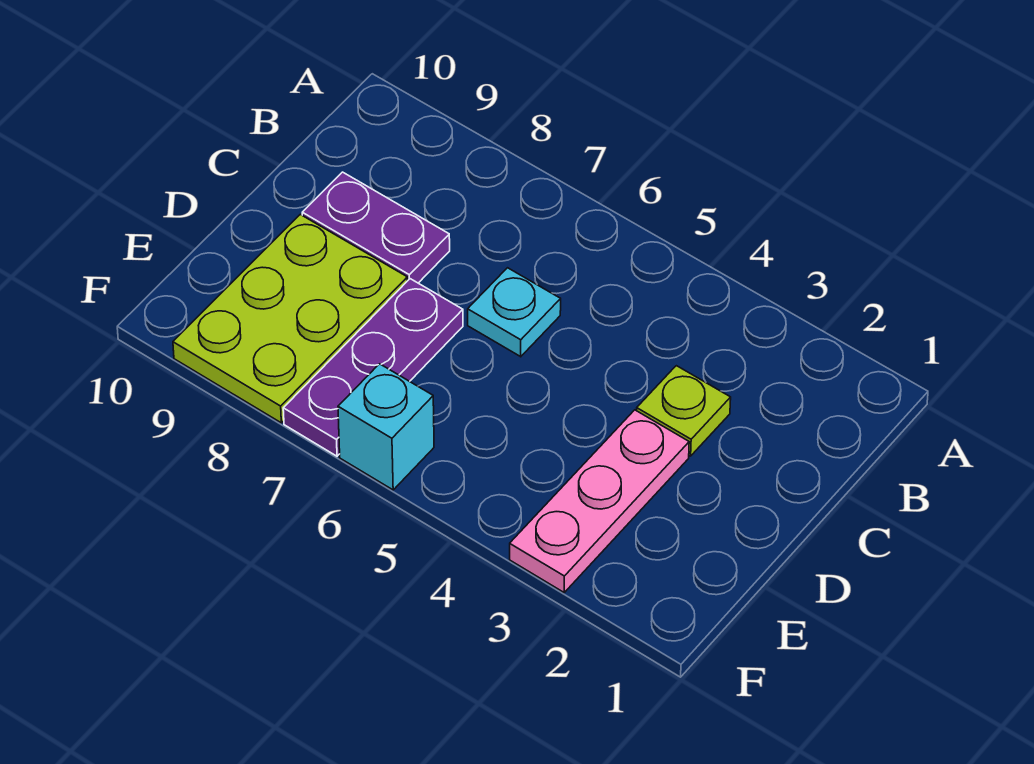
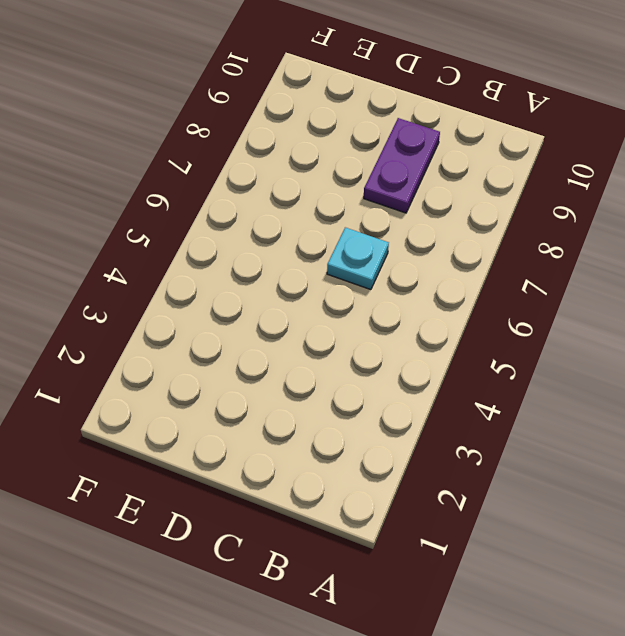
none -> lime plate C3 level 1
none -> pink plate D3:F3 level 1

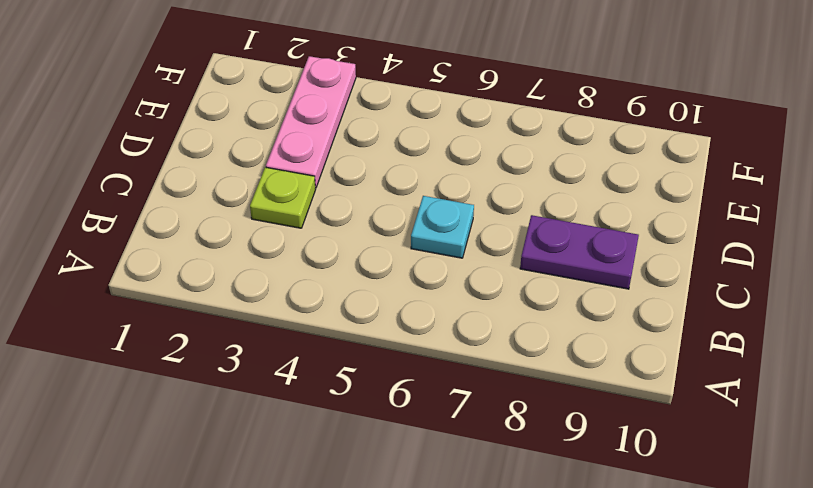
none -> purple plate D7:F7 level 1
none -> lime plate D8:F9 level 1

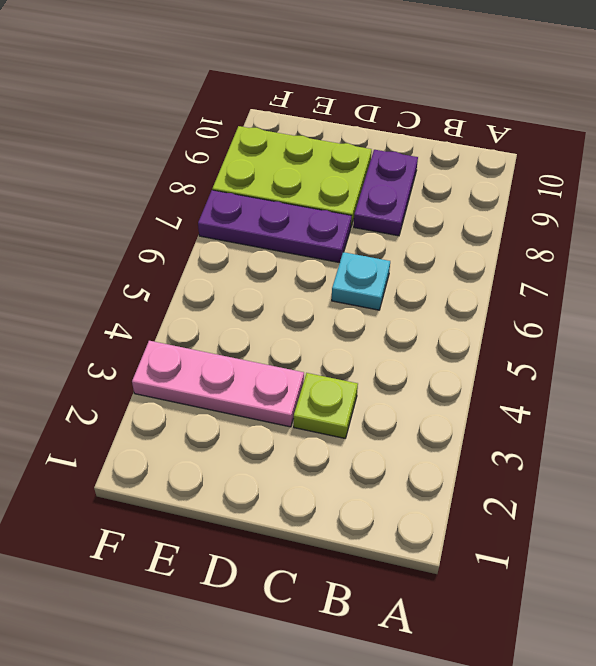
none -> cyan brick F6 level 1

